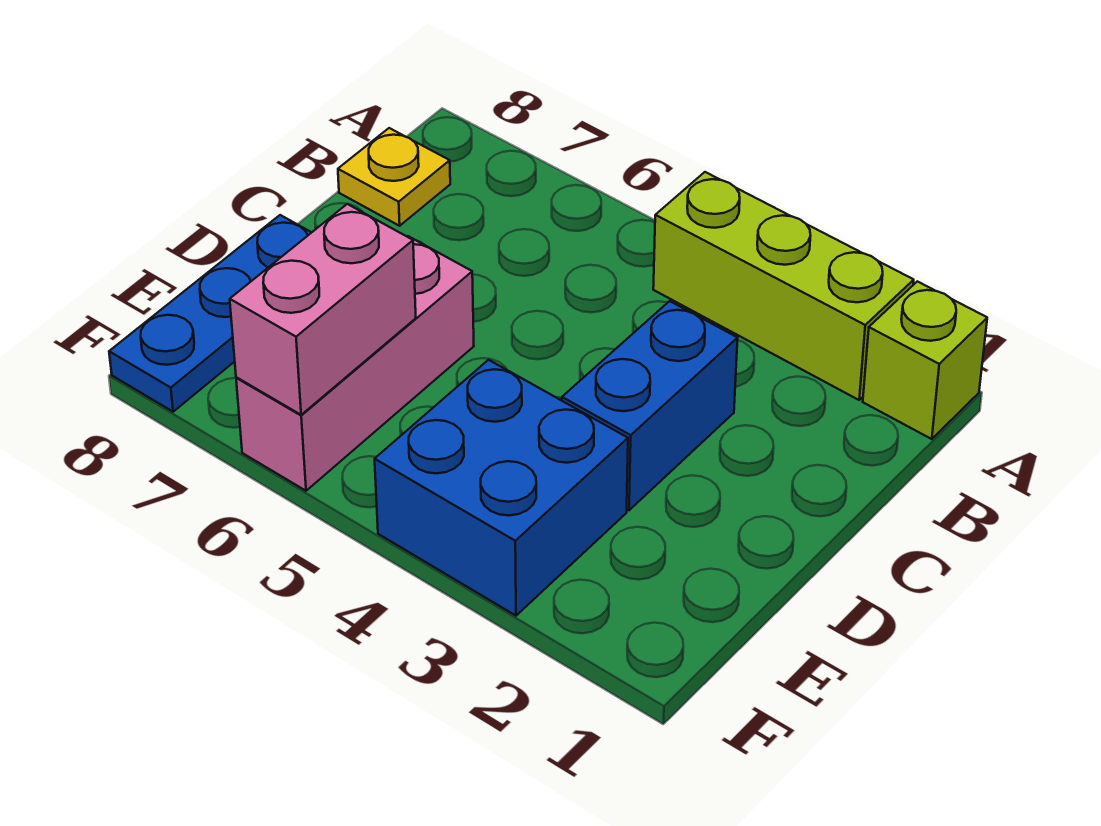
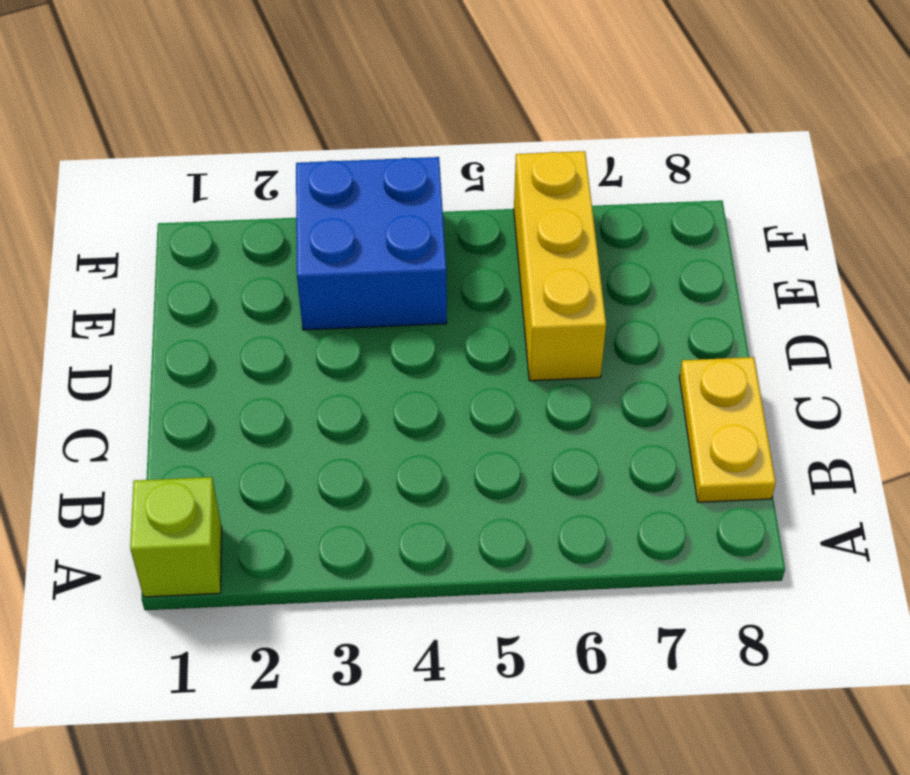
yellow plate B8:C8 level 1 -> yellow plate B8 level 1
yellow brick D6:F6 level 1 -> pink brick D6:F6 level 1
none -> lime brick A2:A4 level 1
none -> blue brick C3:D3 level 1

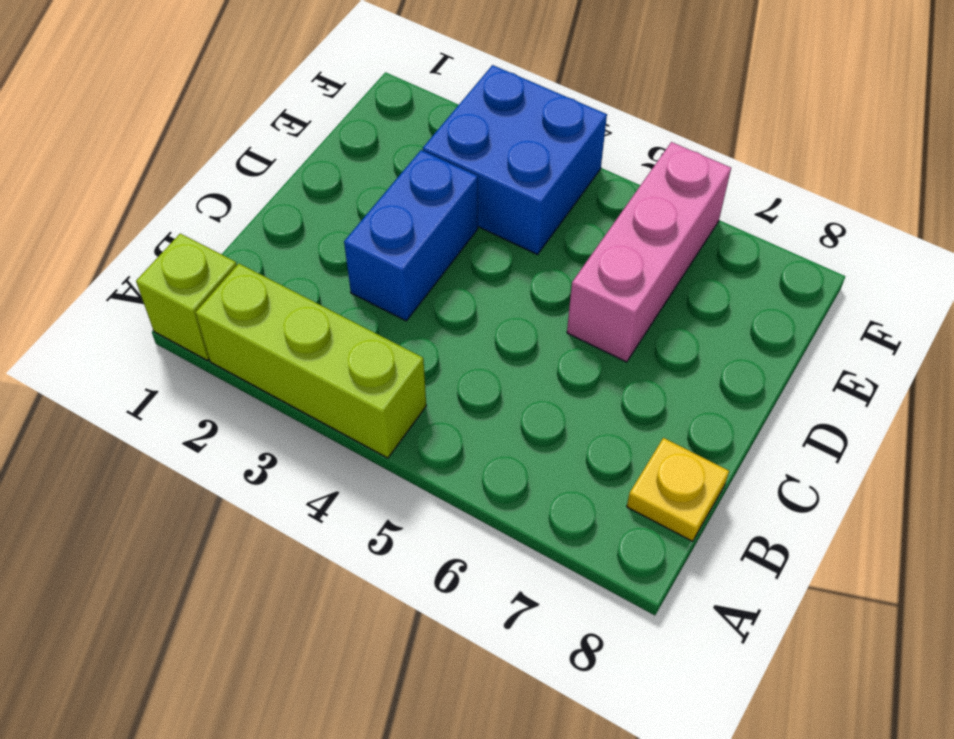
none -> blue plate D8:F8 level 1
none -> pink brick E6:F6 level 2

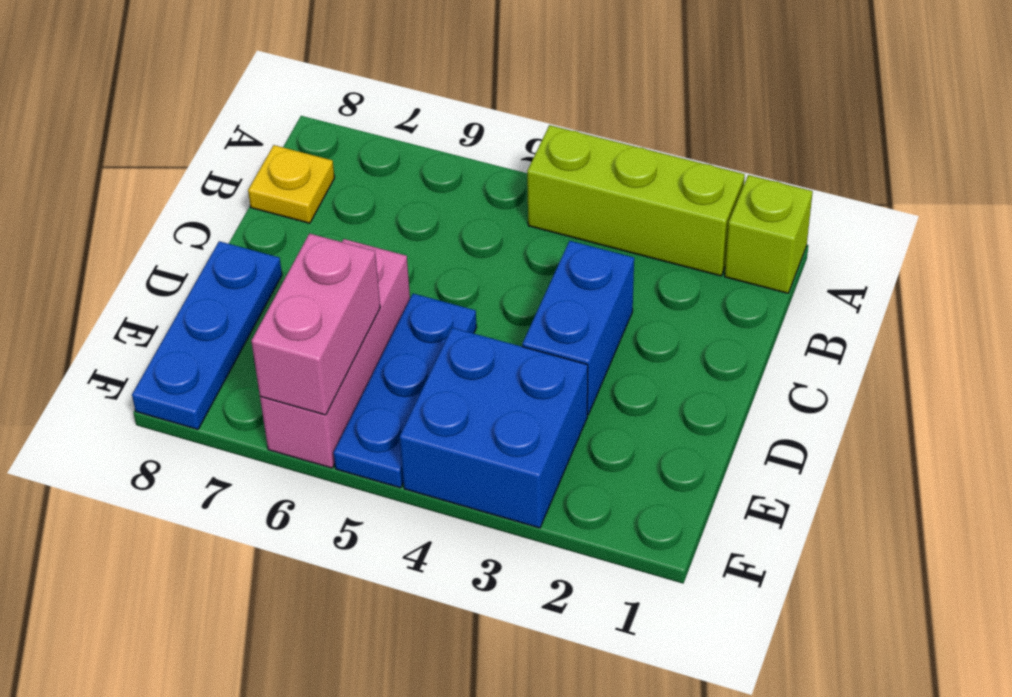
blue plate D5:F5 level 1 -> none

